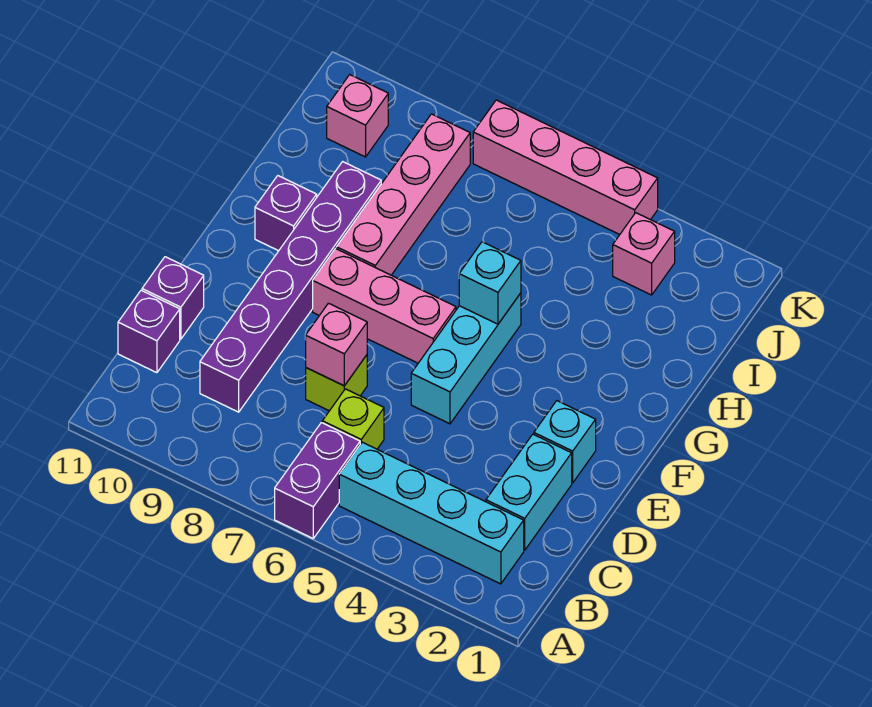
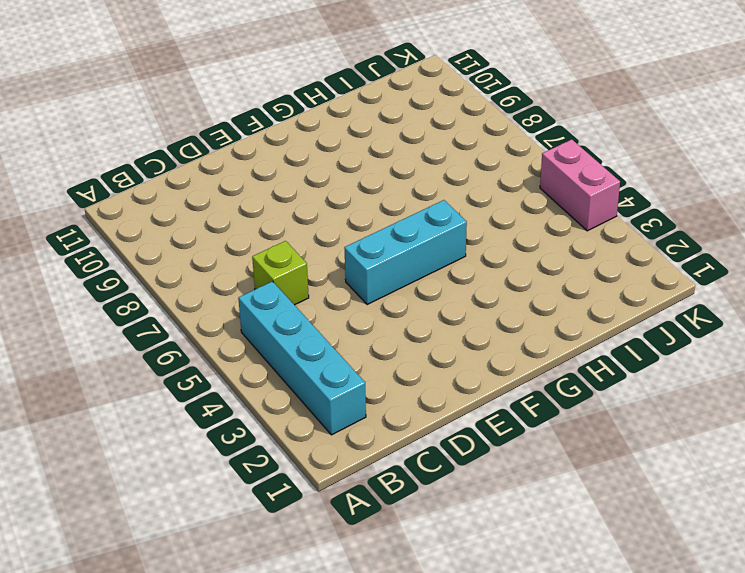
pink brick K4:K5 level 1 -> pink brick K4:K7 level 1
none -> purple brick A6:B6 level 1
none -> cyan brick C2:D2 level 1
none -> purple brick C9:H9 level 1

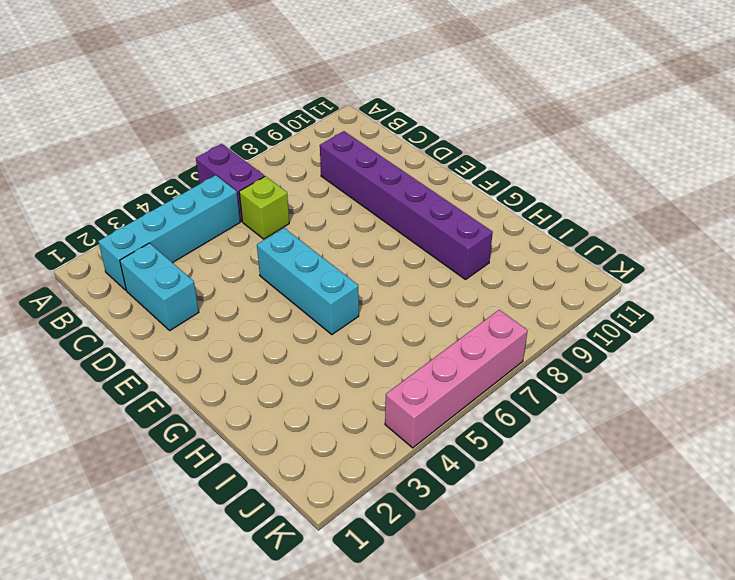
none -> purple brick C11 level 1
none -> lime brick D7 level 1
none -> purple brick D11 level 1

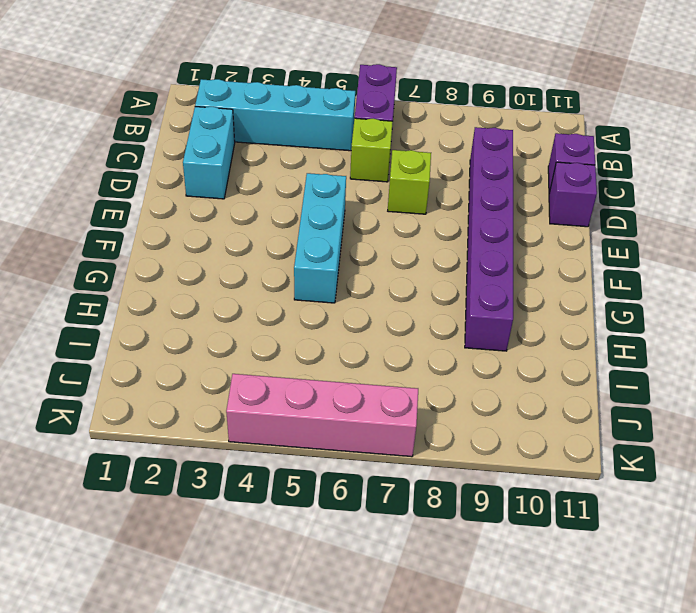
none -> cyan brick E2 level 1
none -> pink brick F6:F8 level 1
none -> pink brick G8:J8 level 1

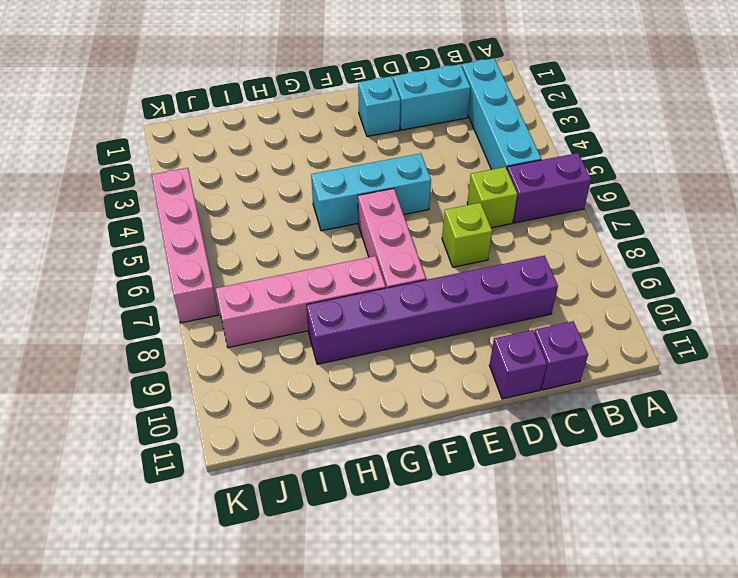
none -> purple brick G10 level 1
none -> pink brick J3 level 1
none -> pink brick J10 level 1

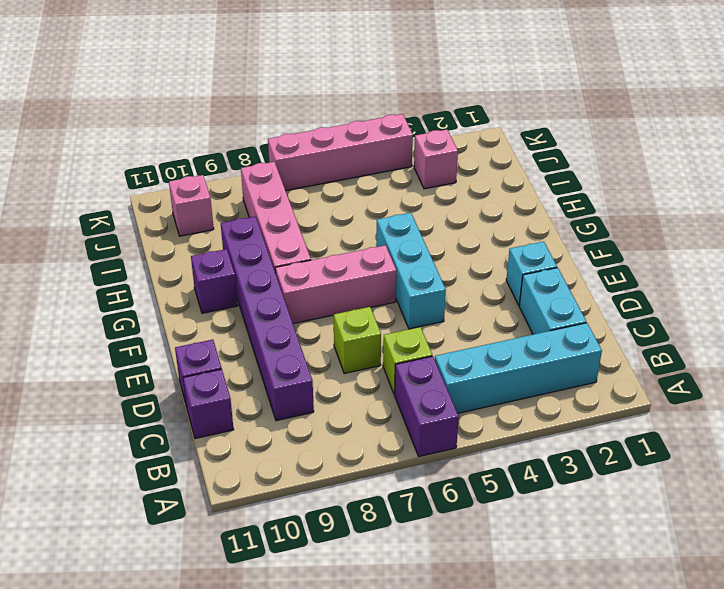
none -> pink brick D7 level 2
none -> cyan brick G5 level 2

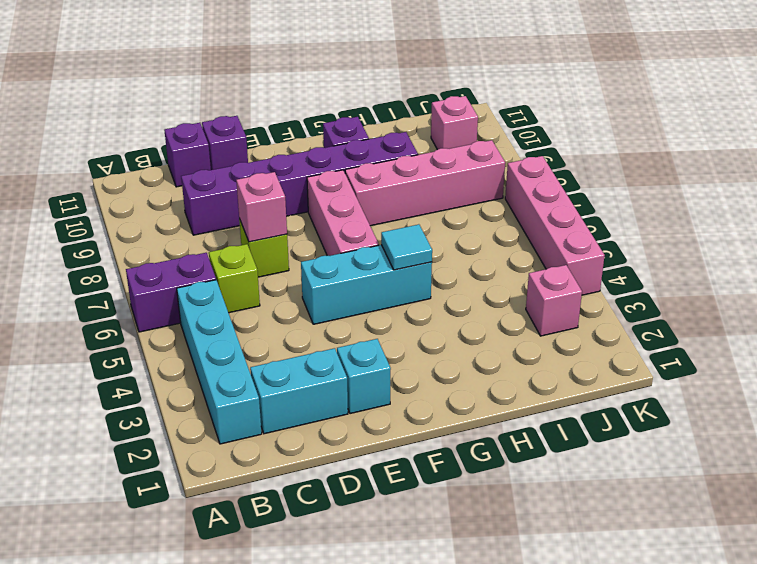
cyan tile G5 level 2 -> cyan brick G5 level 2

